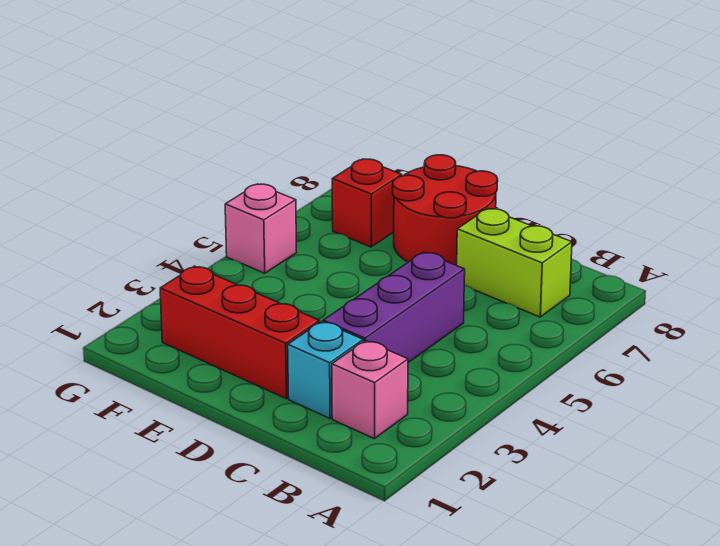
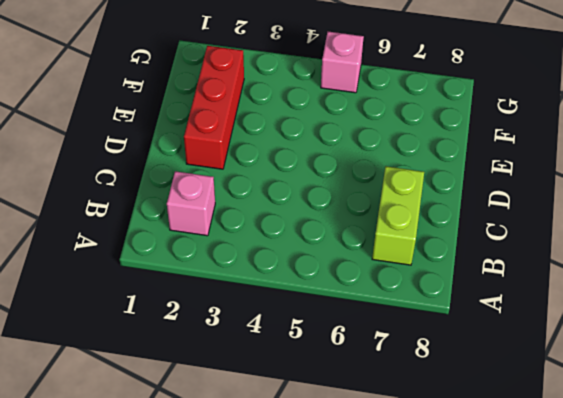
none -> cyan brick C2 level 1
none -> purple brick C3:C5 level 1

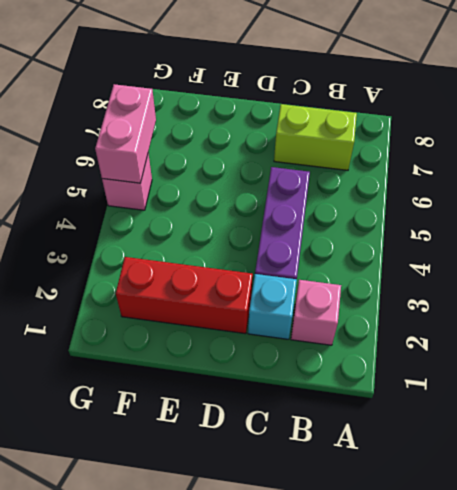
pink brick G5:G6 level 2 -> none
none -> red round brick D7:E8 level 1
none -> red brick F7 level 1

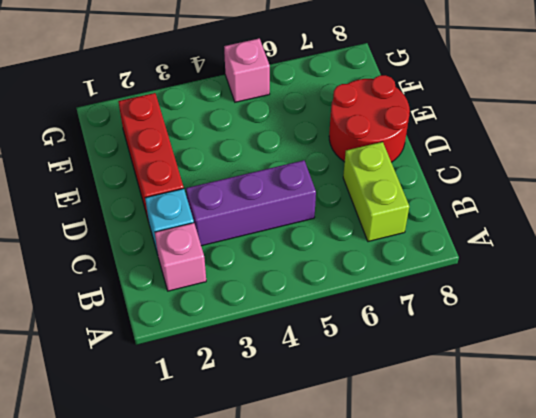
none -> red brick F7 level 1

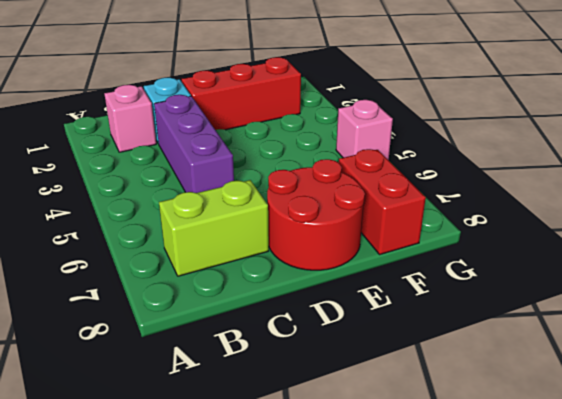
red brick F7:F8 level 1 -> red brick F7 level 1

